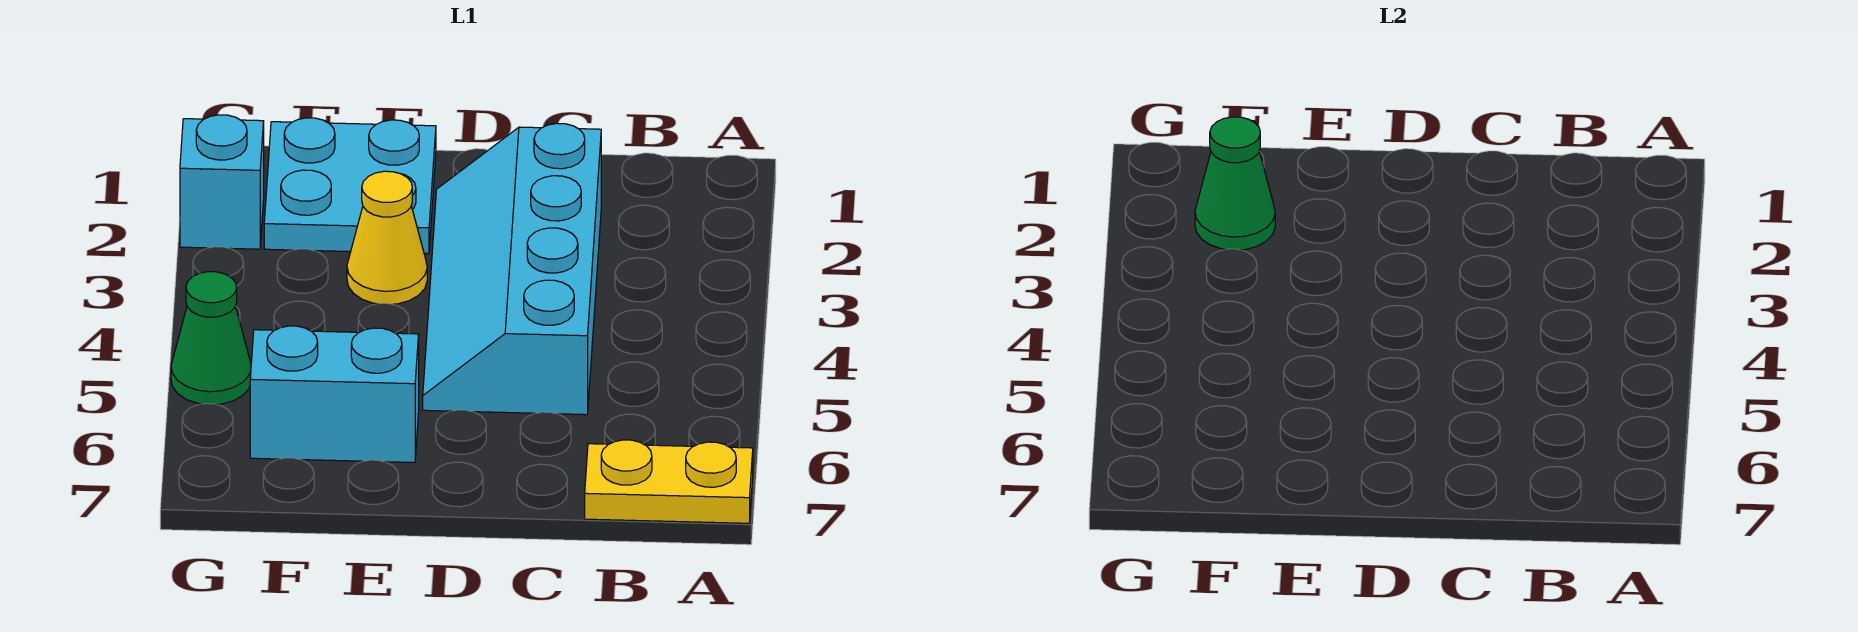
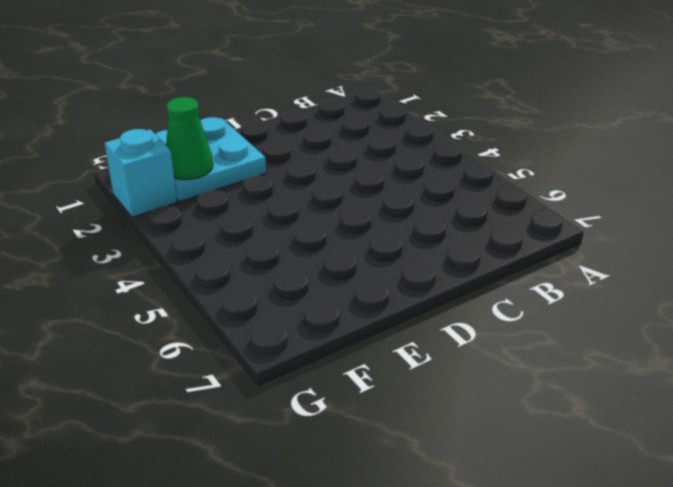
none -> yellow plate A7:B7 level 1
none -> cyan slope C2:D5 level 1 top C

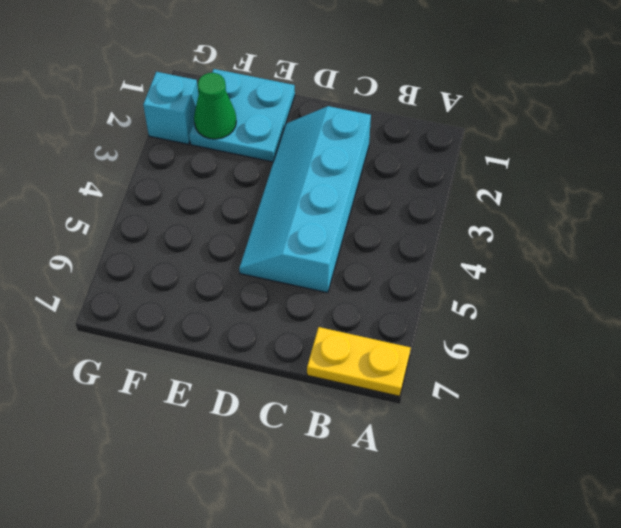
none -> yellow cone E3 level 1
none -> cyan brick E6:F6 level 1

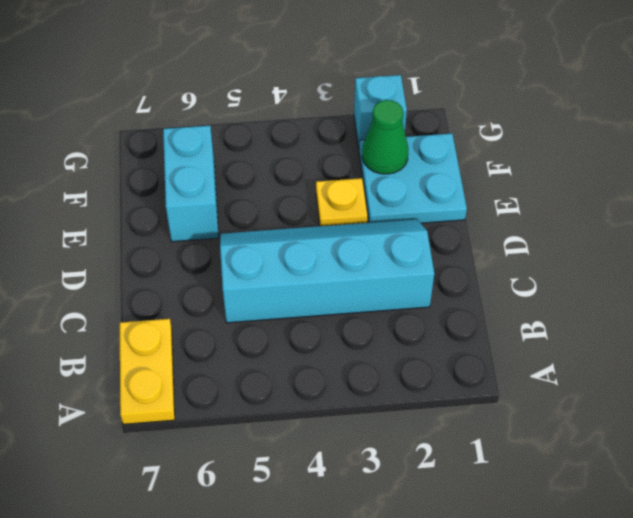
yellow plate E3 level 1 -> yellow cone E3 level 1
none -> green cone G5 level 1

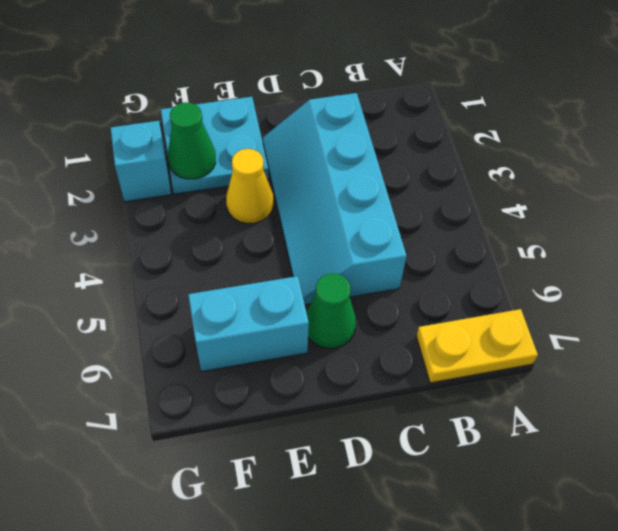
green cone D6 level 1 -> green cone G5 level 1

